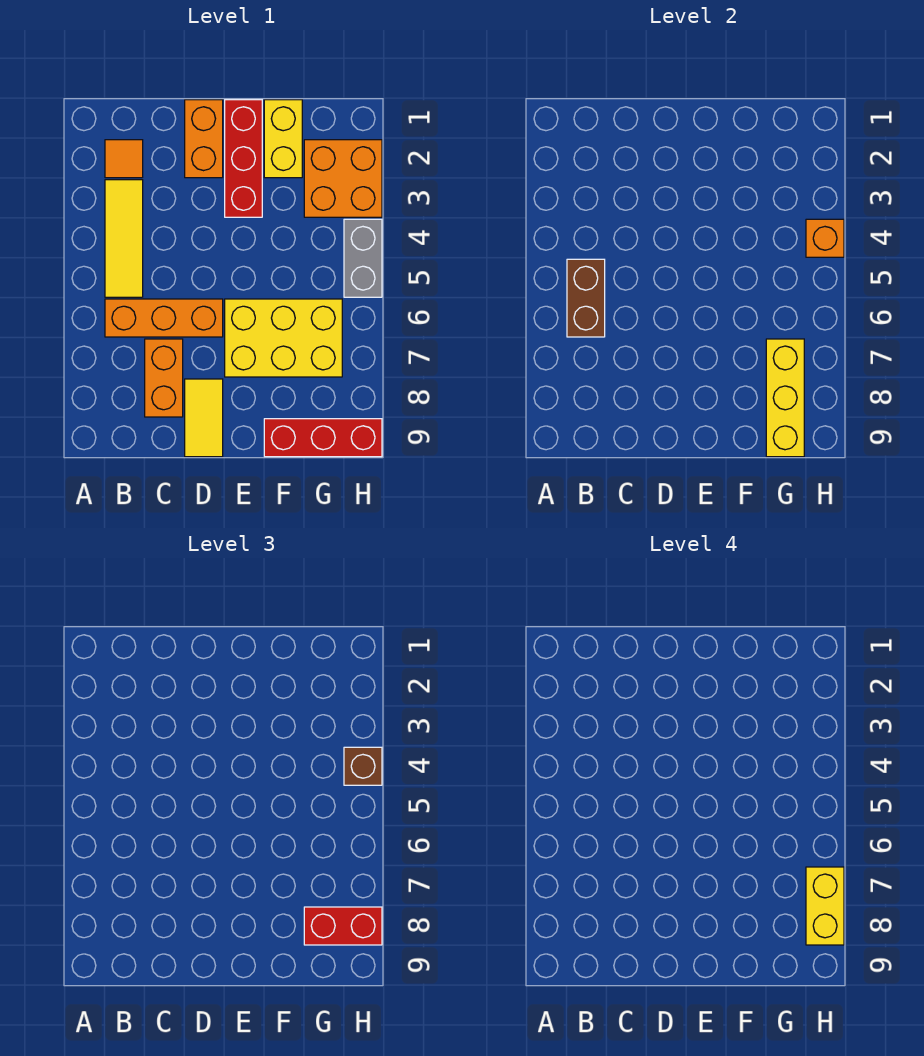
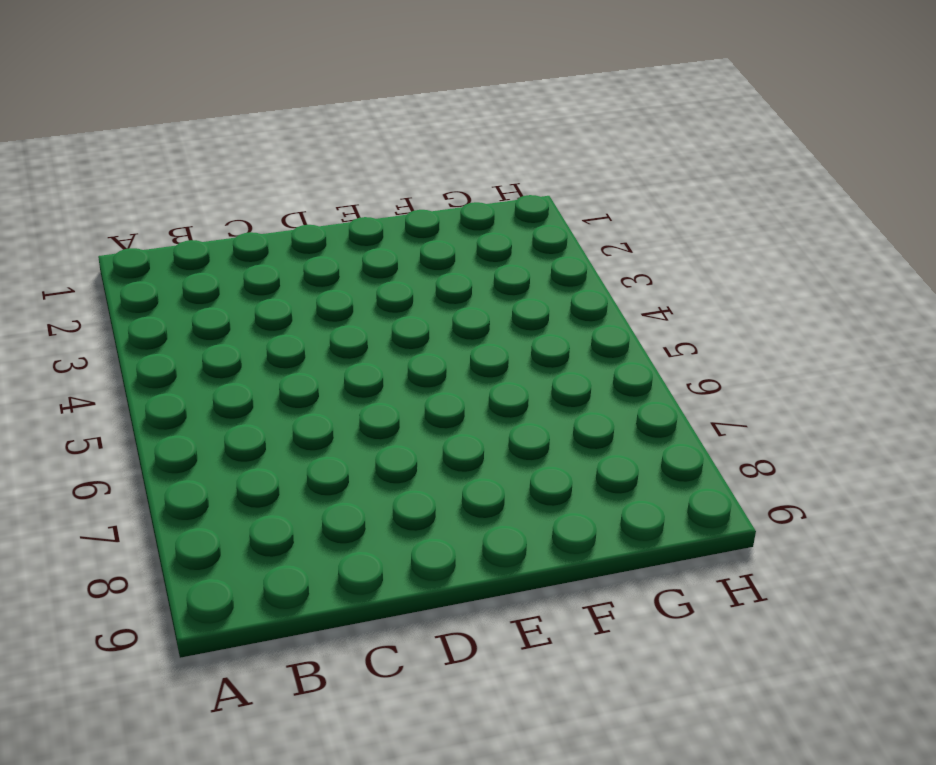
none -> orange tile B2 level 1
none -> yellow tile B3:B5 level 1
none -> orange brick B6:D6 level 1

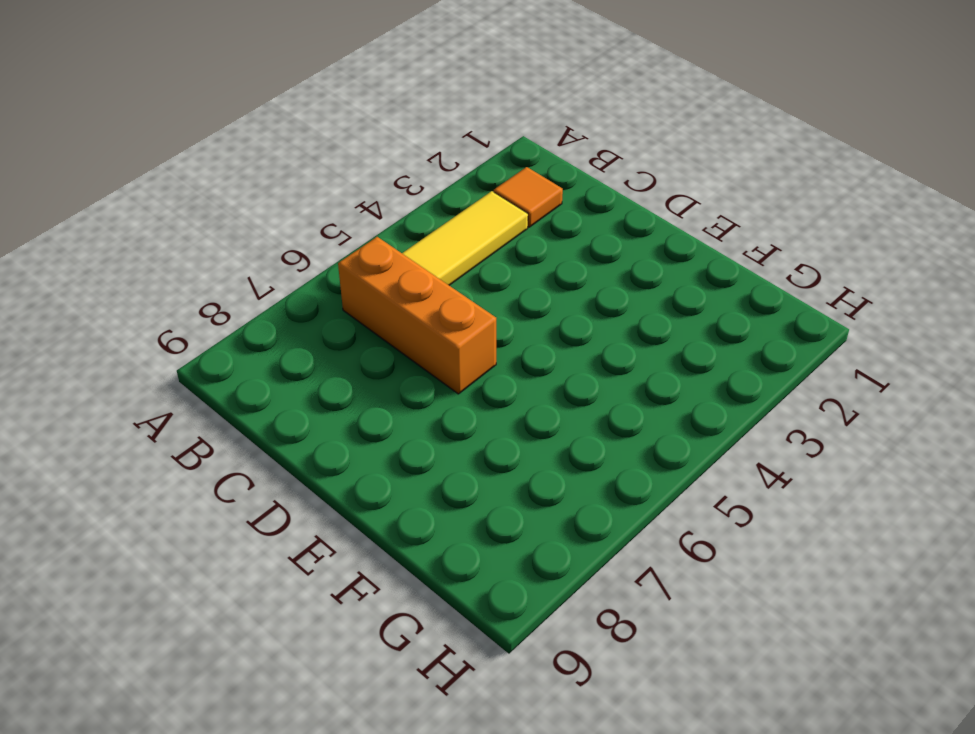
none -> orange brick C7:C8 level 1
none -> orange brick D1:D2 level 1
none -> yellow tile D8:D9 level 1

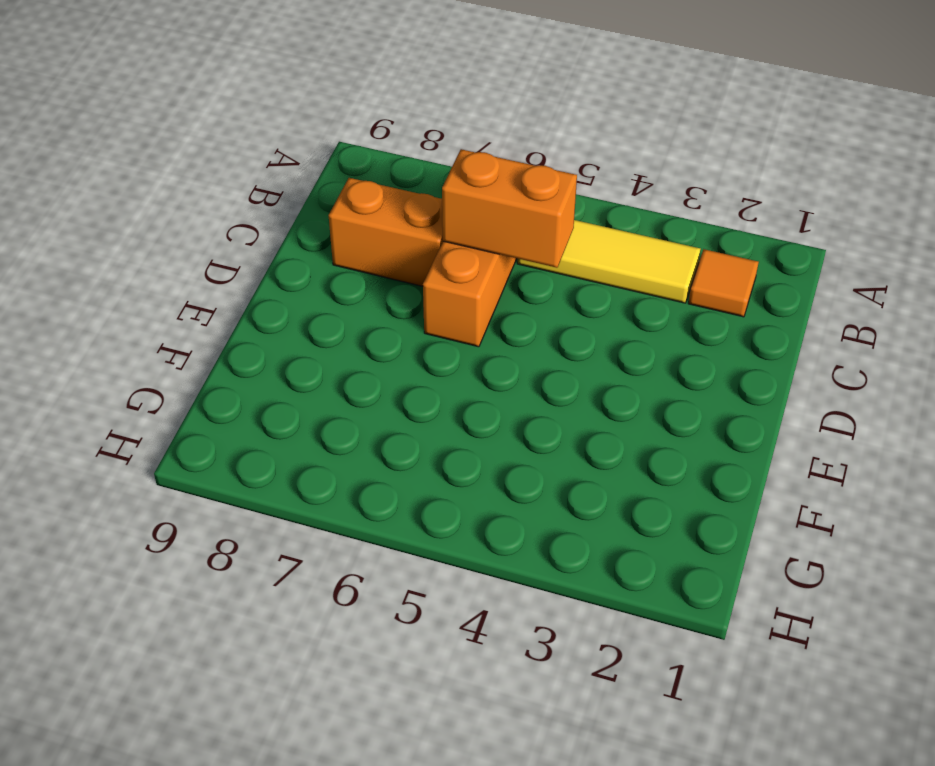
orange brick C5:C6 level 2 -> orange brick D1:D2 level 1
none -> yellow tile D8:D9 level 1
none -> red brick E1:E3 level 1
none -> yellow brick E6:G7 level 1

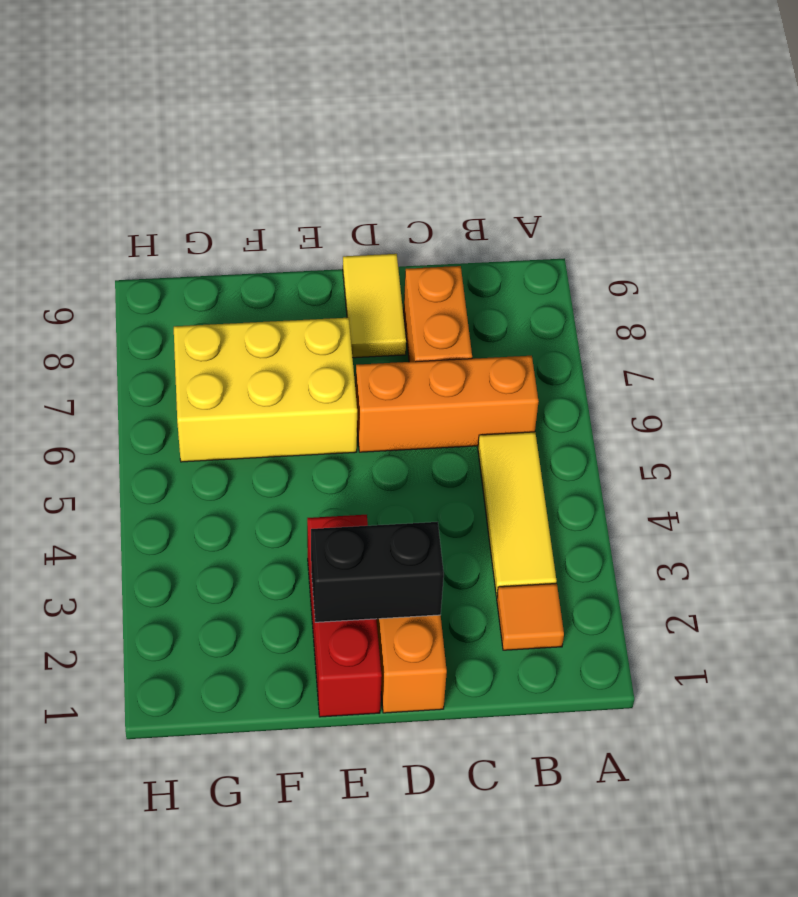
black brick D2:E2 level 2 -> none
none -> yellow brick F1:F2 level 1
none -> red brick F9:H9 level 1
none -> orange brick G2:H3 level 1

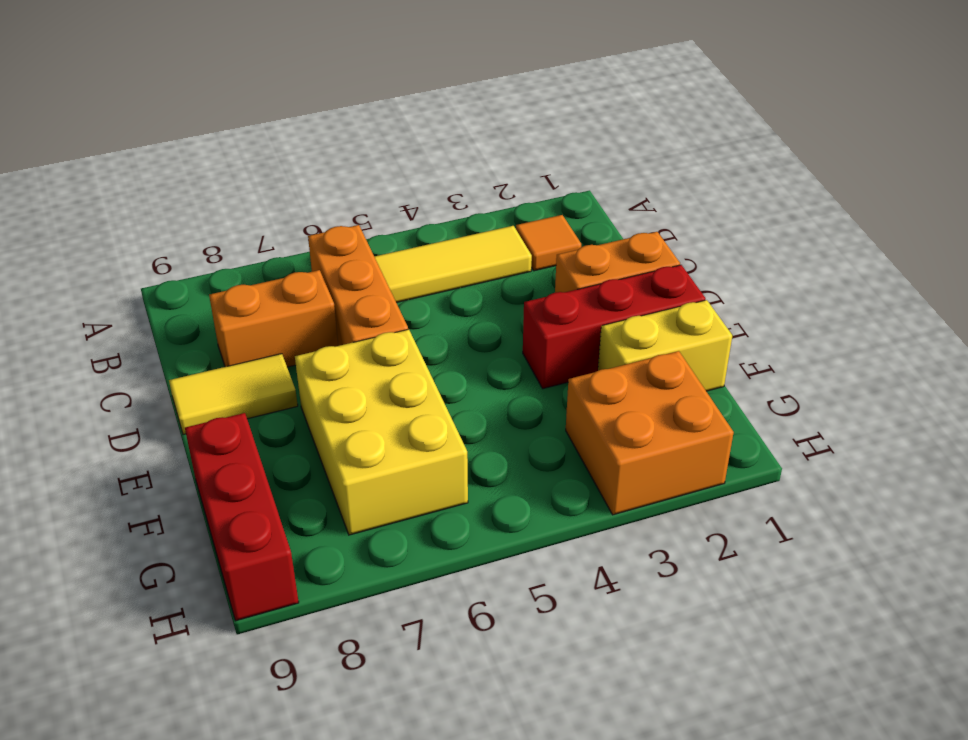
none -> grey brick H4:H5 level 1
none -> brown brick B5:B6 level 2
none -> yellow brick G7:G9 level 2

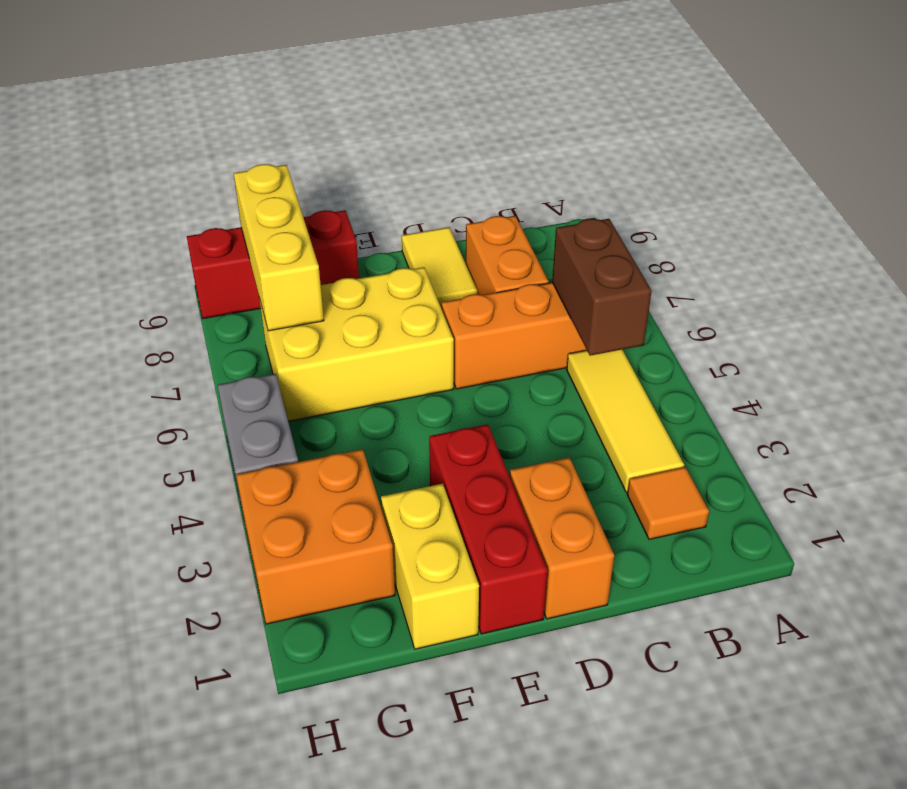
none -> orange brick H4 level 2
none -> red brick G8:H8 level 3
none -> brown brick H4 level 3

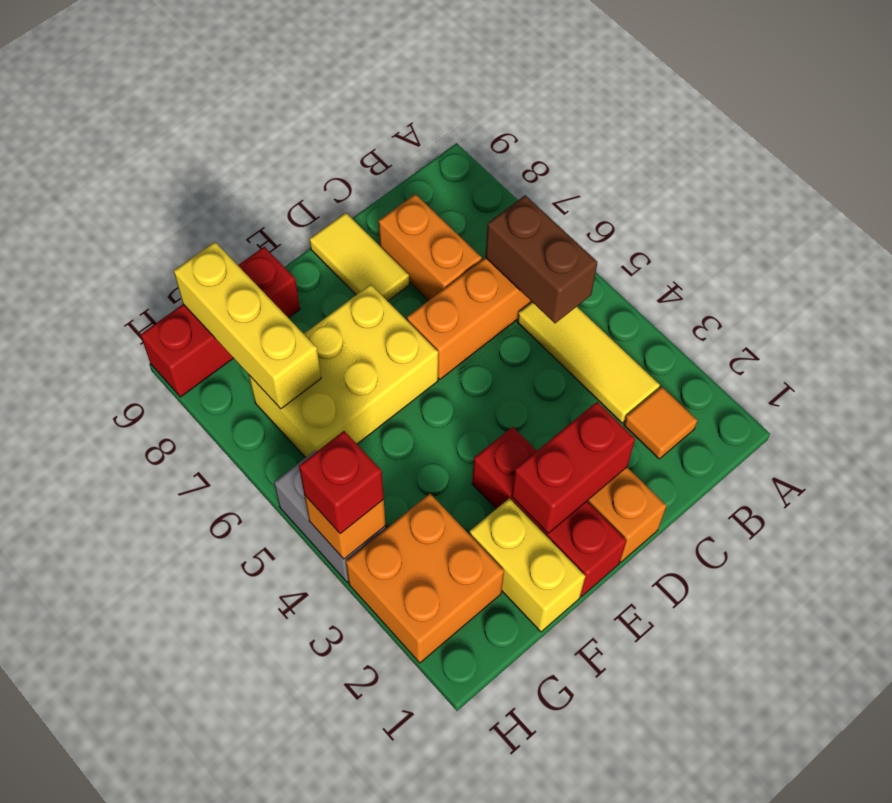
red brick D2:E2 level 2 -> red brick G8:H8 level 3
red brick H4 level 3 -> brown brick H4 level 3
none -> yellow brick H7:H8 level 4

